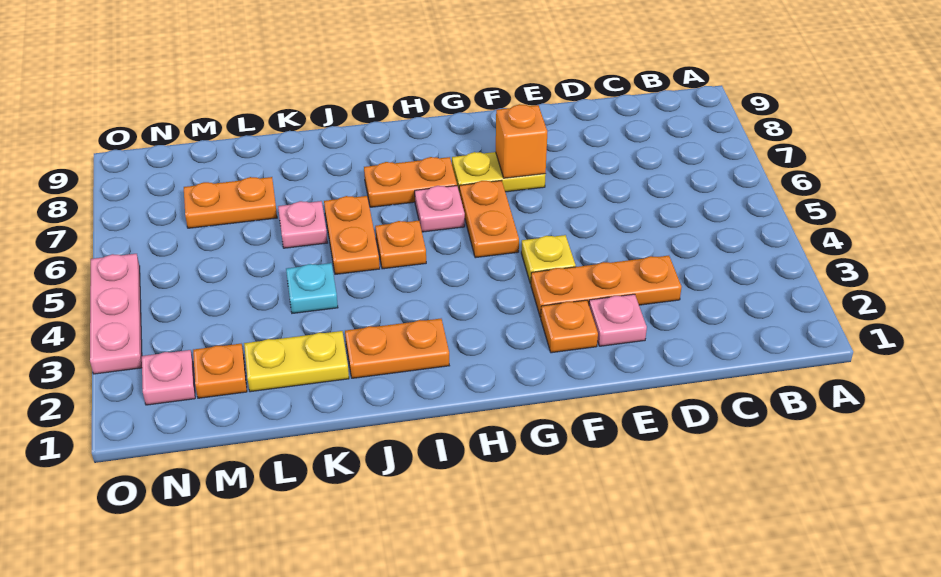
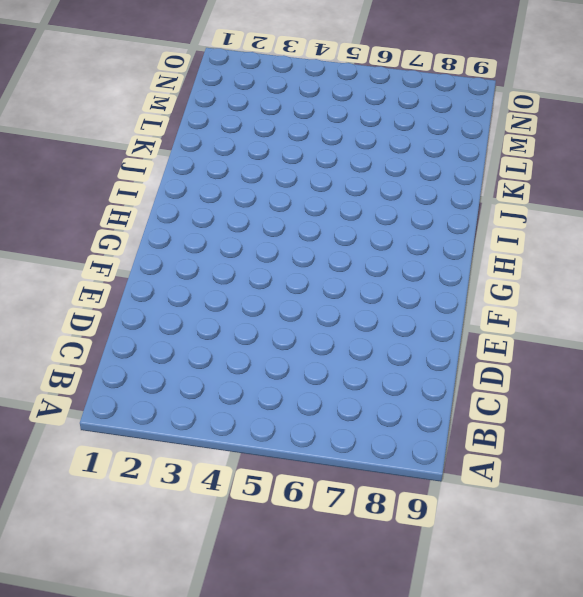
none -> orange plate D3:F3 level 1
none -> pink plate E2 level 1
none -> orange plate F2 level 1

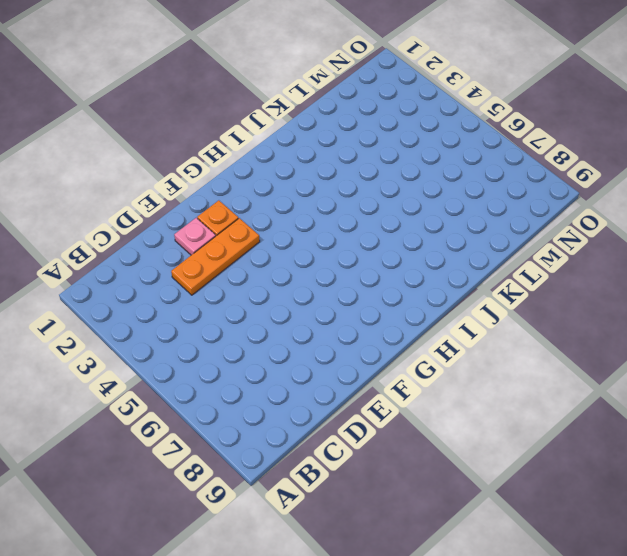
none -> yellow plate F4 level 1
none -> yellow plate F7:G7 level 1
none -> orange plate G5:G6 level 1

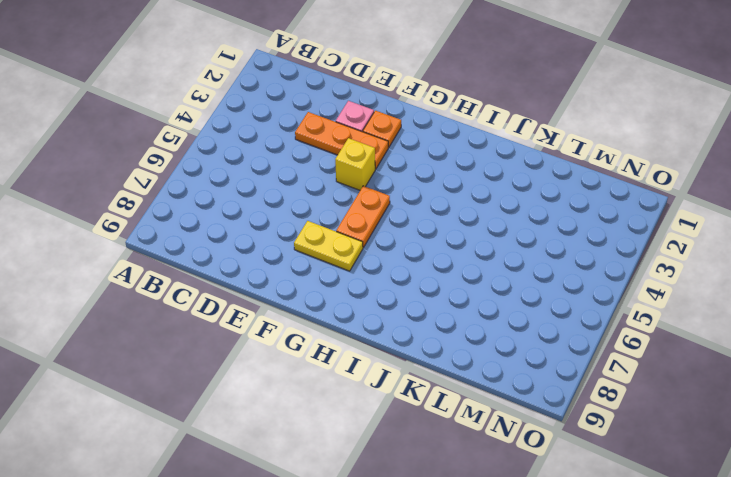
yellow brick F4 level 1 -> yellow plate F4 level 1
none -> pink plate H6 level 1
none -> orange plate H7:I7 level 1
none -> orange plate I2:J2 level 1

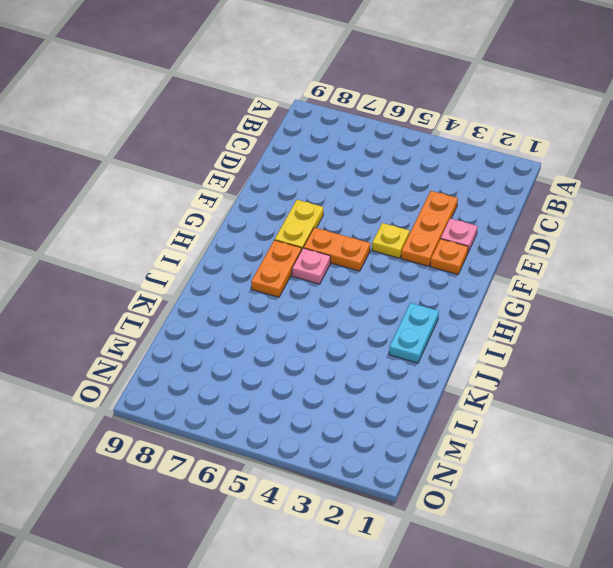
cyan plate I2:J2 level 1 -> orange plate I2:J2 level 1
none -> orange plate I5 level 1
none -> orange plate J5:J6 level 1
none -> yellow plate K2:L2 level 1

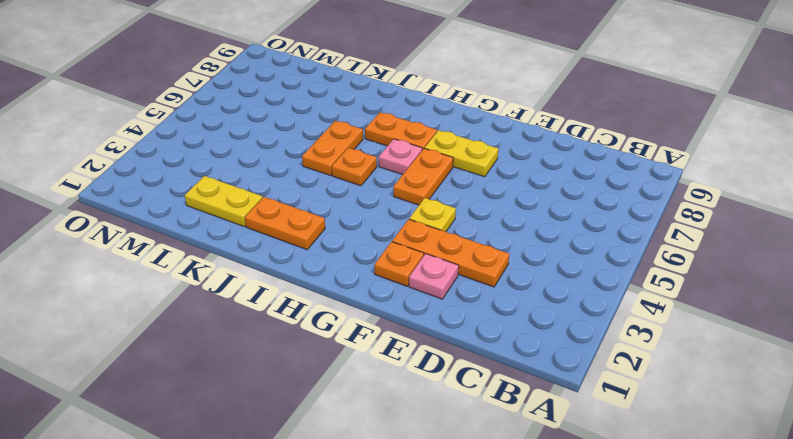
none -> cyan plate K4 level 1
none -> pink plate K6 level 1
none -> orange plate L7:M7 level 1

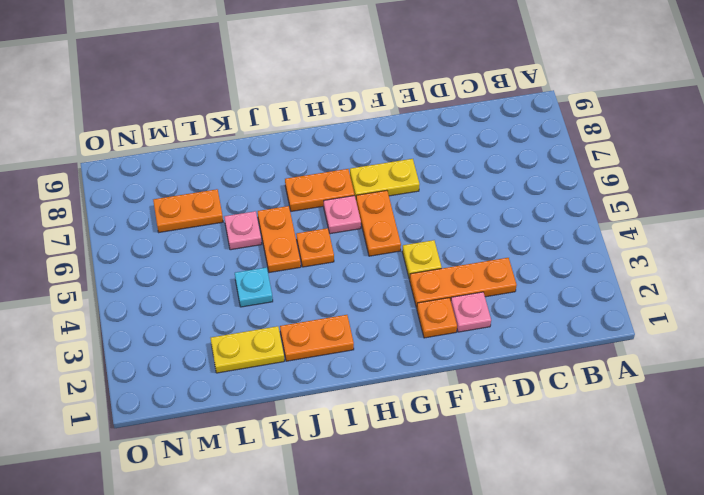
none -> orange plate M2 level 1
none -> pink plate N2 level 1
none -> pink plate O3:O5 level 1

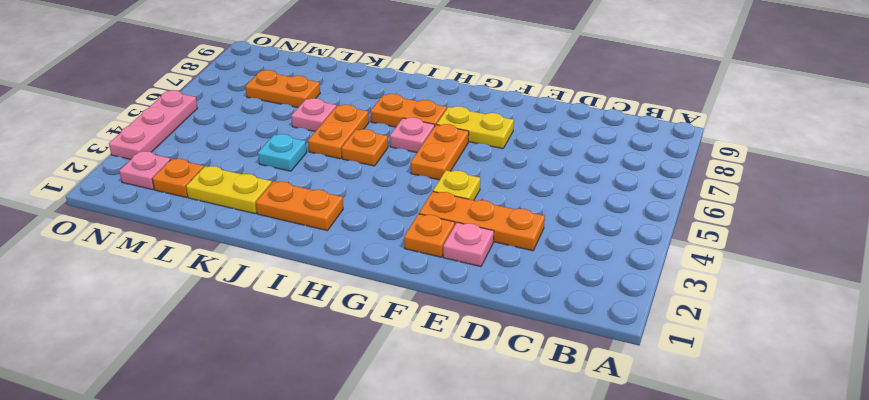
none -> orange brick F7 level 2

